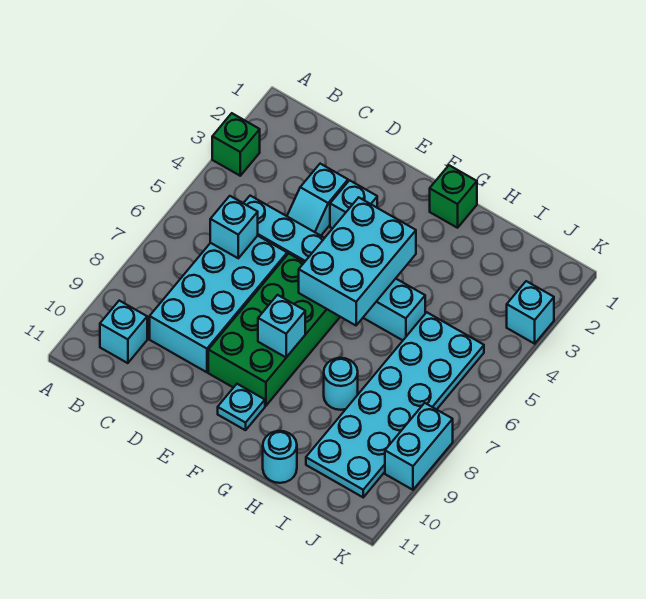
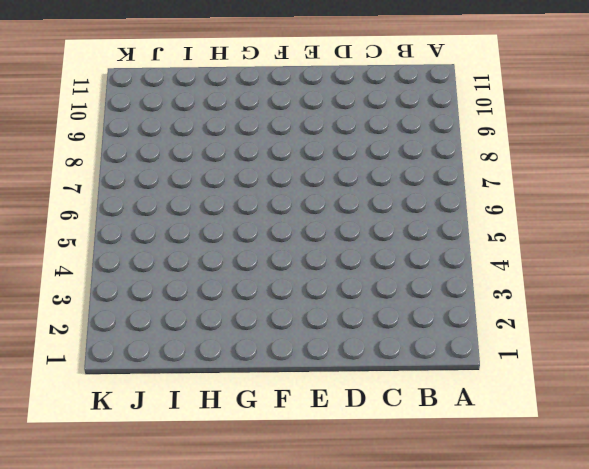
none -> green brick A3 level 1
none -> cyan brick B10 level 1
none -> cyan brick C5:H5 level 1

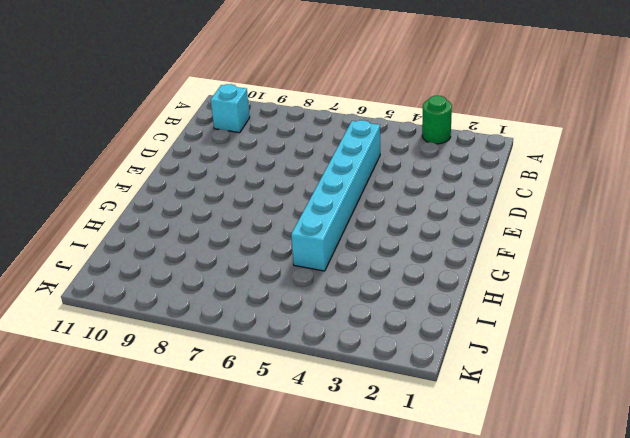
green round brick A3 level 1 -> green brick A3 level 1
none -> cyan brick C6:D9 level 1
none -> cyan slope D3:D4 level 1 top 3
none -> cyan brick E3 level 1

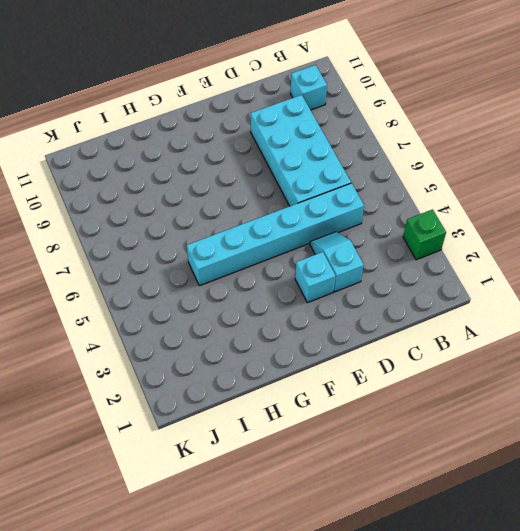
none -> green brick E6:F9 level 1
none -> cyan plate F10 level 1
none -> green brick G1 level 1

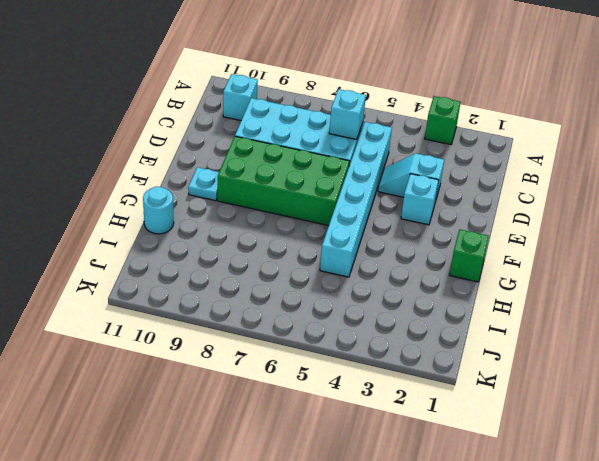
none -> cyan round brick H8 level 1
none -> cyan plate I5:J10 level 1
none -> cyan brick K3 level 1

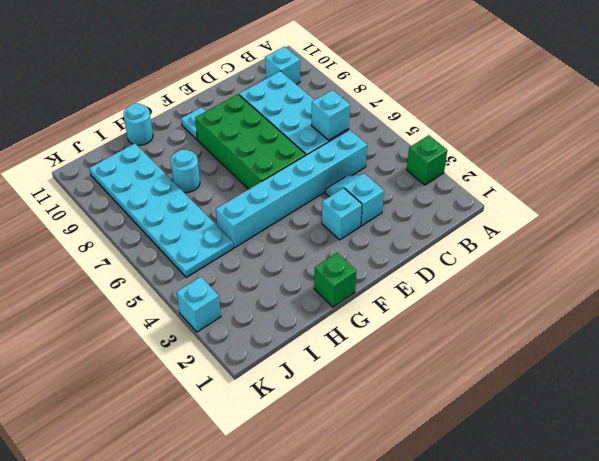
none -> cyan brick K8:K9 level 1
none -> cyan brick F4:G6 level 2
none -> cyan brick F8 level 2

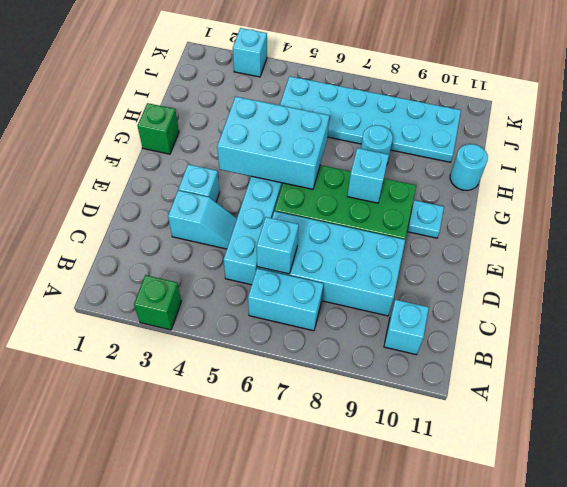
cyan brick B6:B7 level 1 -> cyan brick K8:K9 level 1

